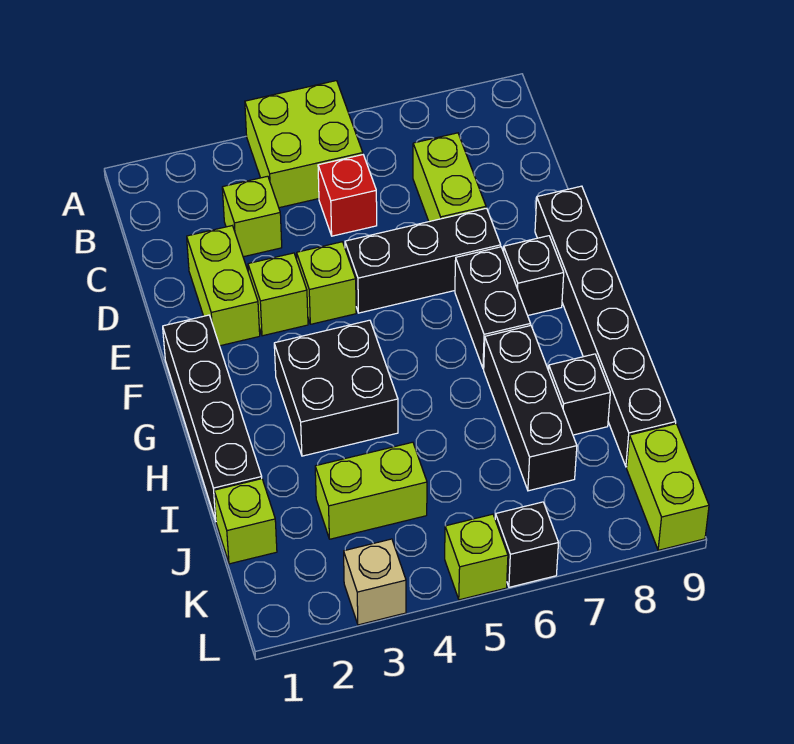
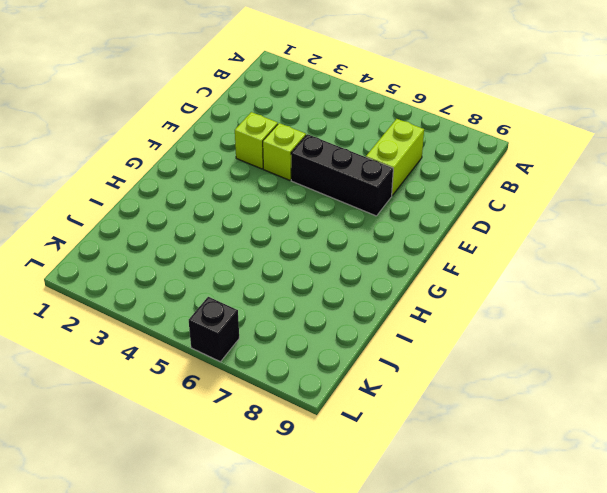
none -> lime brick A4:B5 level 1
none -> lime brick C3 level 1
none -> red brick C5 level 1

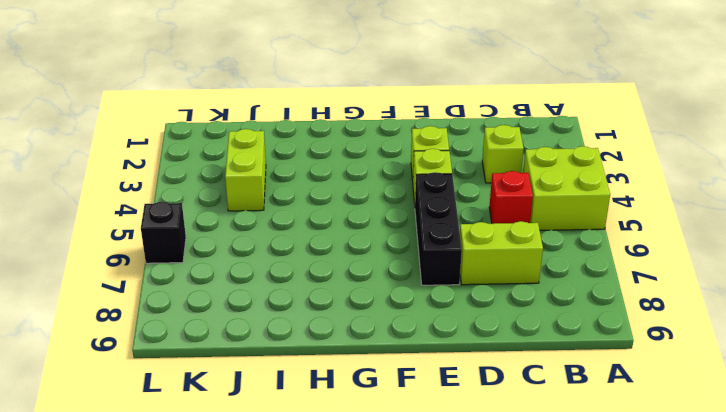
none -> lime brick D2:E2 level 1
none -> black brick E9:J9 level 1
none -> black brick F1:I1 level 1

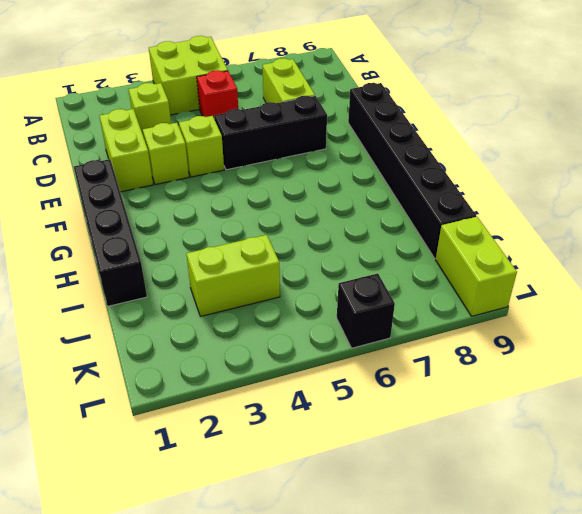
none -> black brick F7:G7 level 1
none -> black brick F8 level 1
none -> black brick G3:H4 level 1

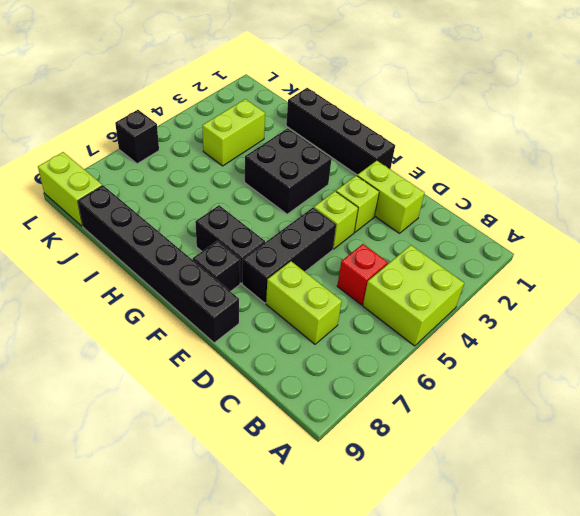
none -> lime brick C3 level 1
none -> black brick H7:J7 level 1
none -> black brick I8 level 1

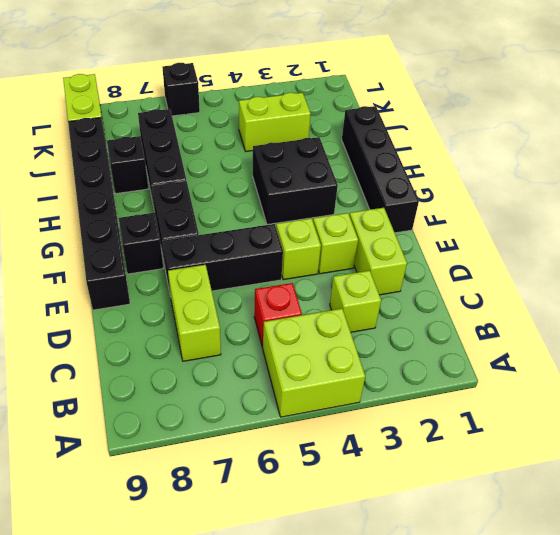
none -> lime brick J1 level 1
none -> tan brick L3 level 1
none -> lime brick L5 level 1

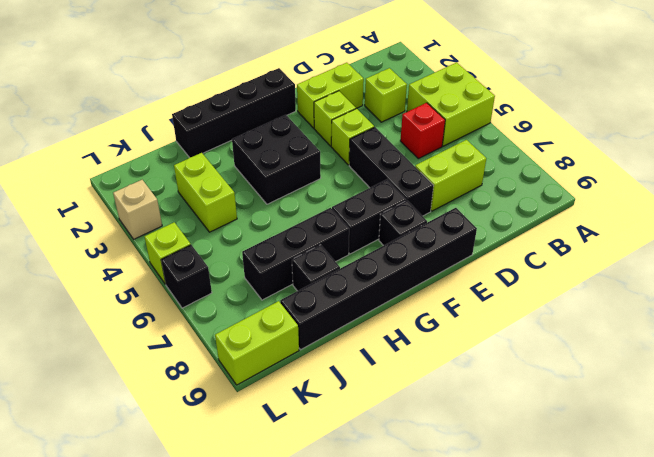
none -> lime brick J1 level 1

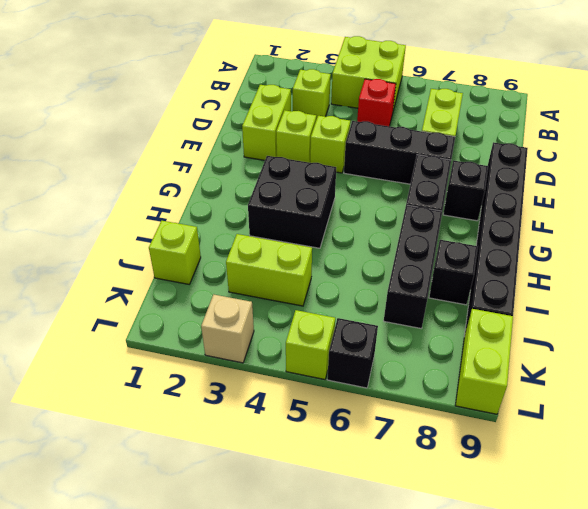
none -> black brick F1:I1 level 1

